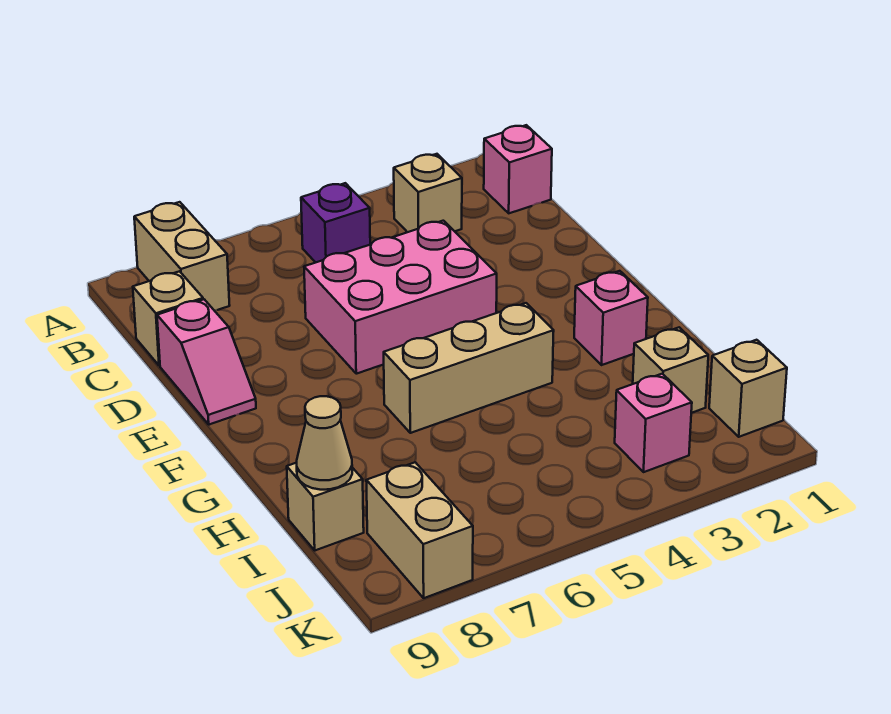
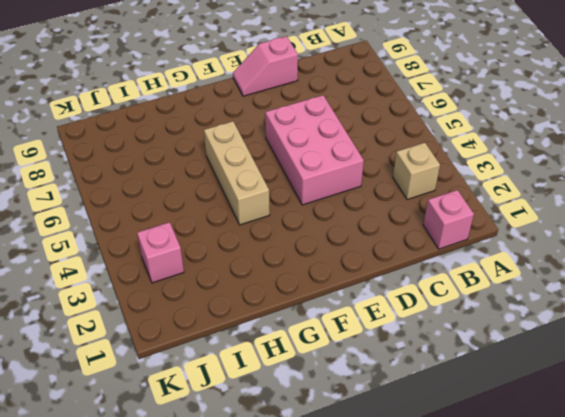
none -> tan brick A8:B8 level 1
none -> purple brick B5 level 1
none -> tan brick C9 level 1

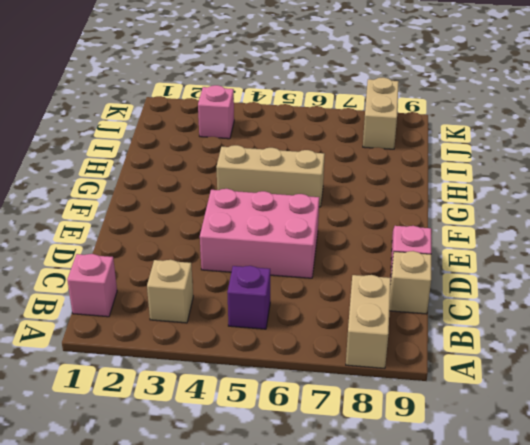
none -> pink brick G2 level 1
none -> tan brick I2 level 1
none -> tan brick I9 level 1

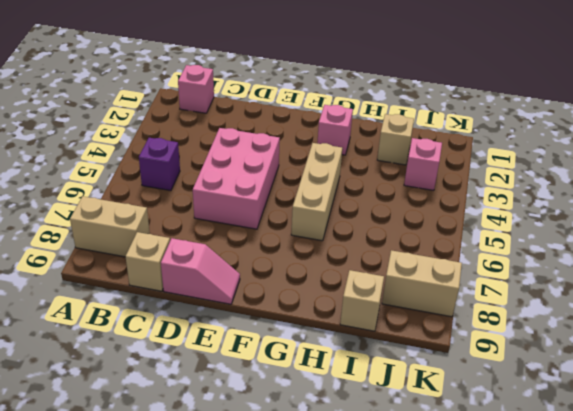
none -> tan brick B3 level 1
none -> tan brick J1 level 1
none -> tan cone I9 level 2

